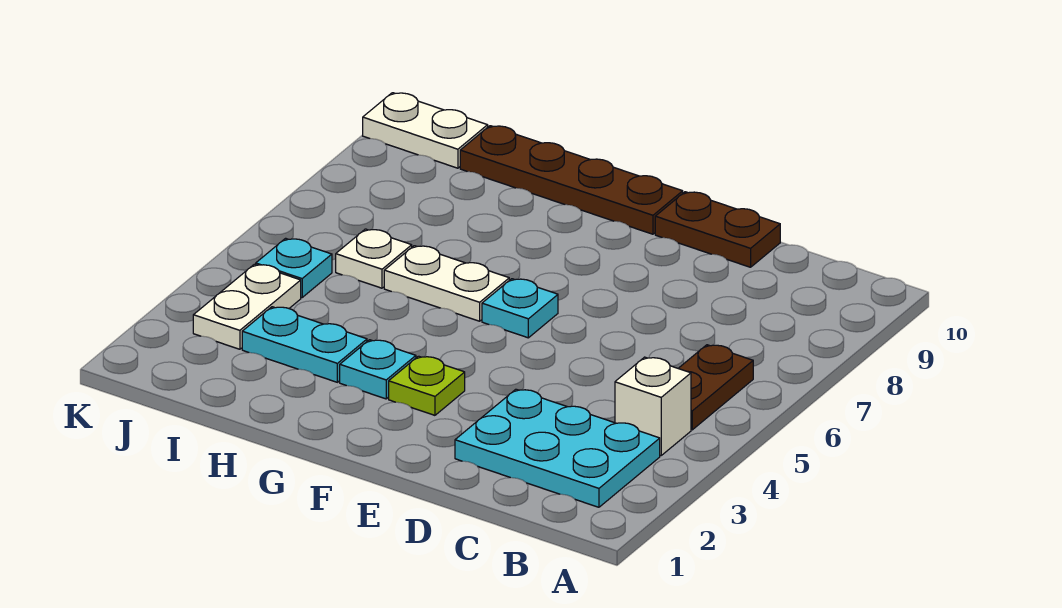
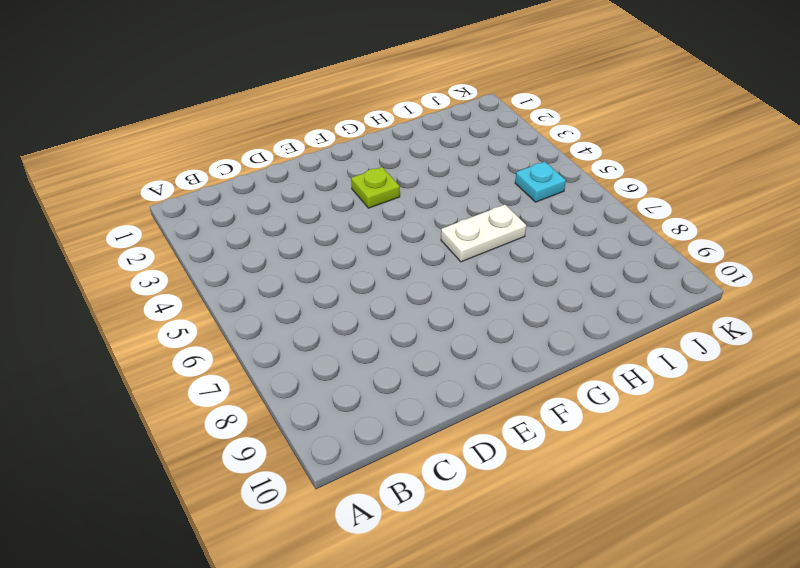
none -> cyan plate B2:D3 level 1
none -> white brick B4 level 1
none -> brown plate B5:B6 level 1

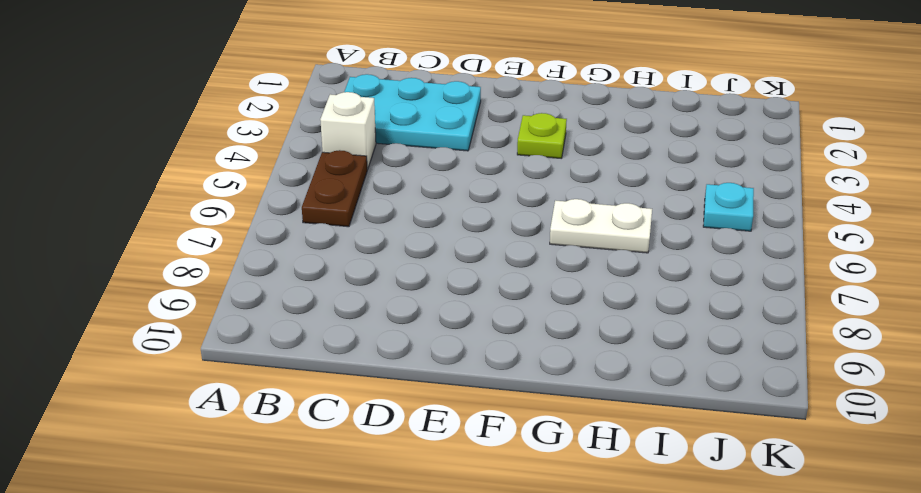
none -> brown plate D10:E10 level 1
none -> cyan plate F6 level 1
none -> brown plate F10:I10 level 1

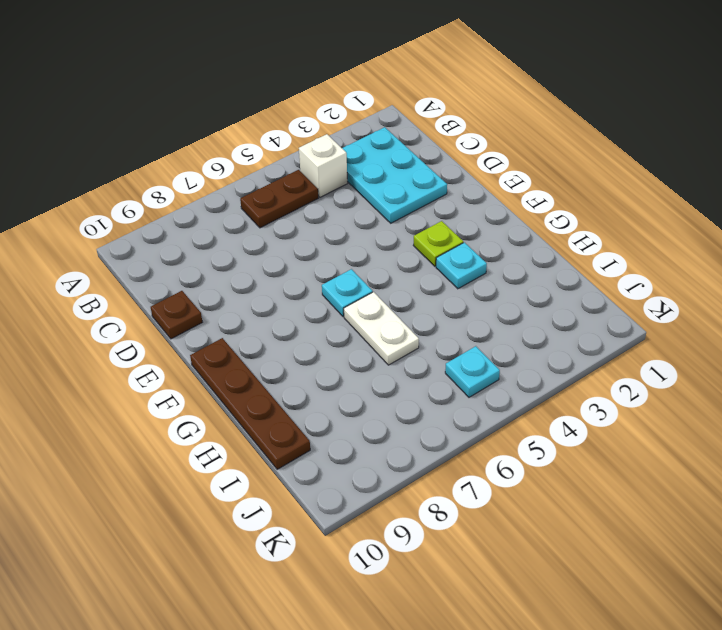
brown plate D10 level 1 -> brown plate D10:E10 level 1
none -> cyan plate H3:I3 level 1
none -> white plate I6 level 1
none -> white plate J3:J4 level 1

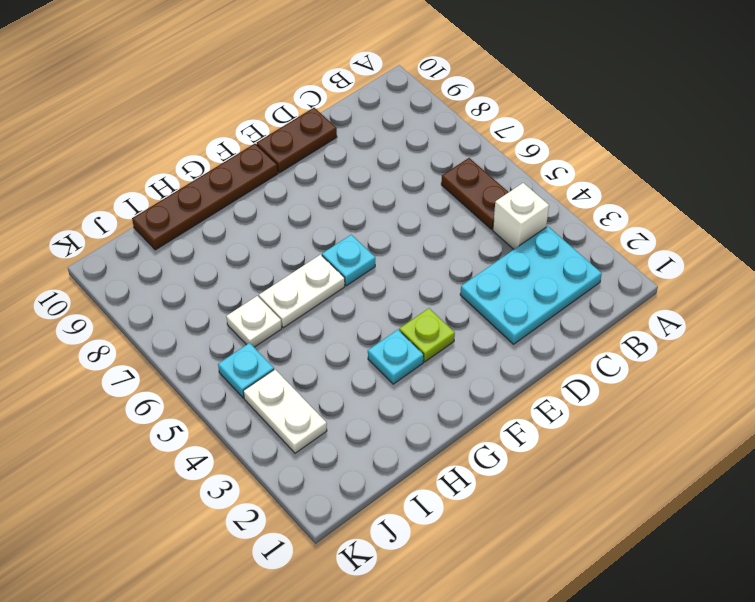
none -> cyan plate H3:I3 level 1
none -> white plate J10:K10 level 1

